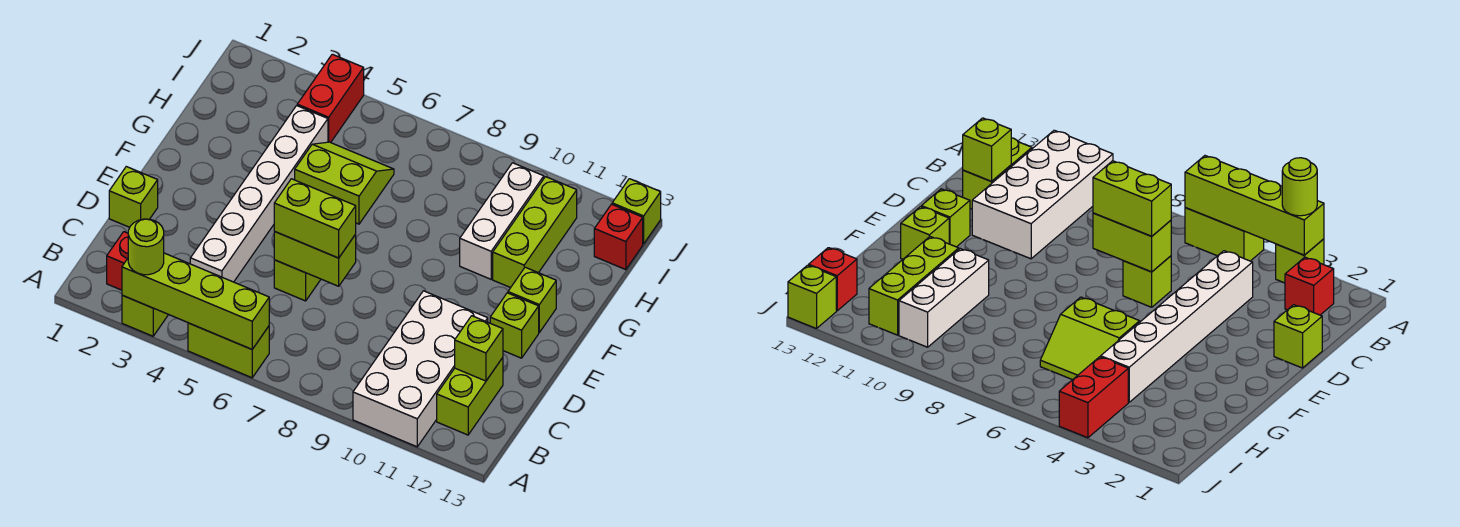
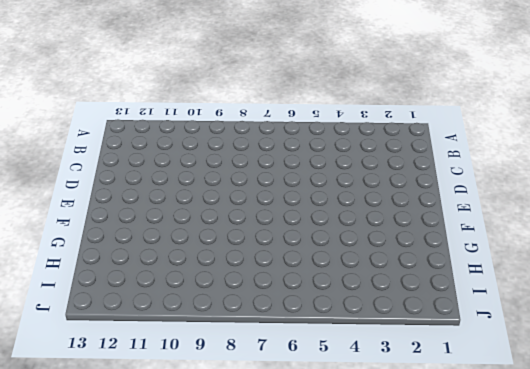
none -> lime brick A3 level 1
none -> lime brick A5:A6 level 1
none -> white brick A10:D11 level 1

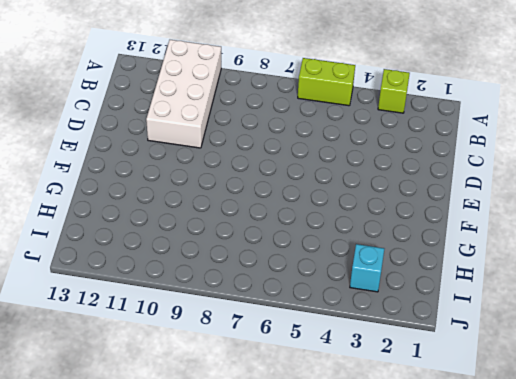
cyan brick I3 level 1 -> none
none -> red brick B2 level 1
none -> lime brick B12:C12 level 1
none -> white brick C4:H4 level 1

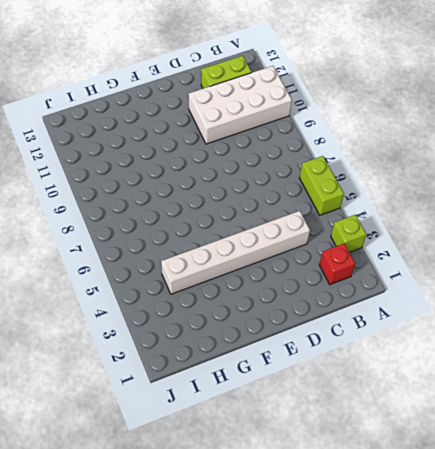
none -> lime brick D1 level 1
none -> lime brick D6 level 1
none -> lime brick E12 level 1

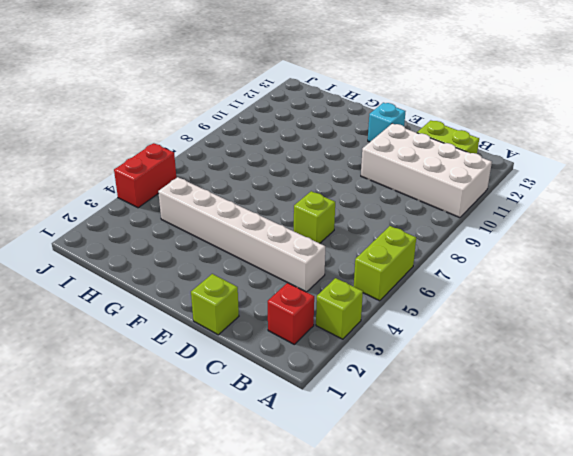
cyan brick E12 level 1 -> lime brick E12 level 1
red brick J4:J5 level 1 -> red brick I4:J4 level 1
none -> lime brick F12 level 1
none -> lime slope G5:H6 level 1 top G
none -> white brick G10:I10 level 1

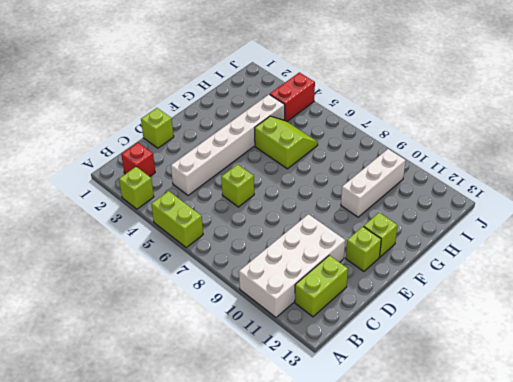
none -> lime brick G11:I11 level 1
none -> red brick I13 level 1
none -> lime brick J13 level 1

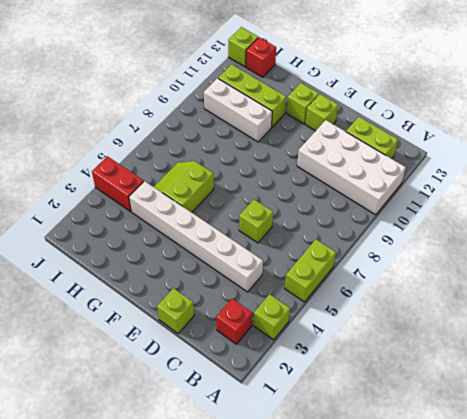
none -> lime brick A3:A6 level 2
none -> lime brick C12 level 2
none -> lime brick D6:D7 level 2

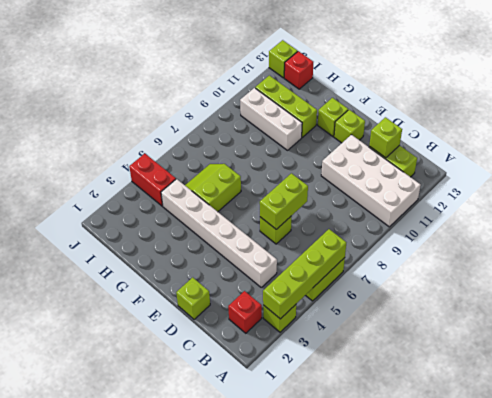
none -> lime round brick A3 level 3
none -> lime brick D6:D7 level 3

